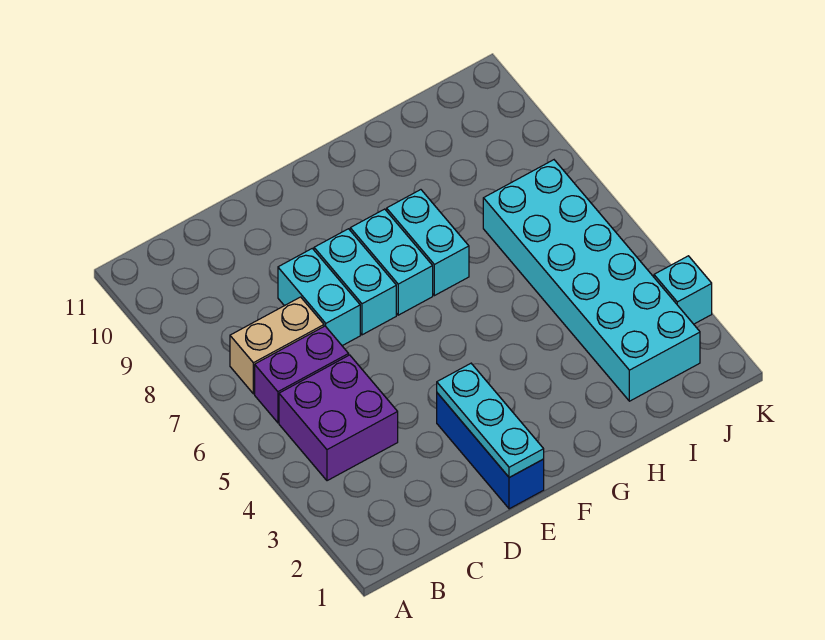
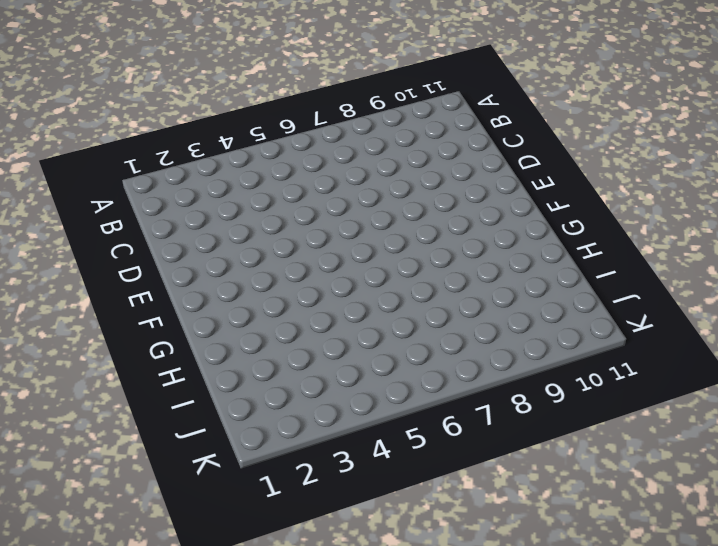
none -> purple brick B4:C5 level 1
none -> purple brick B6:C6 level 1

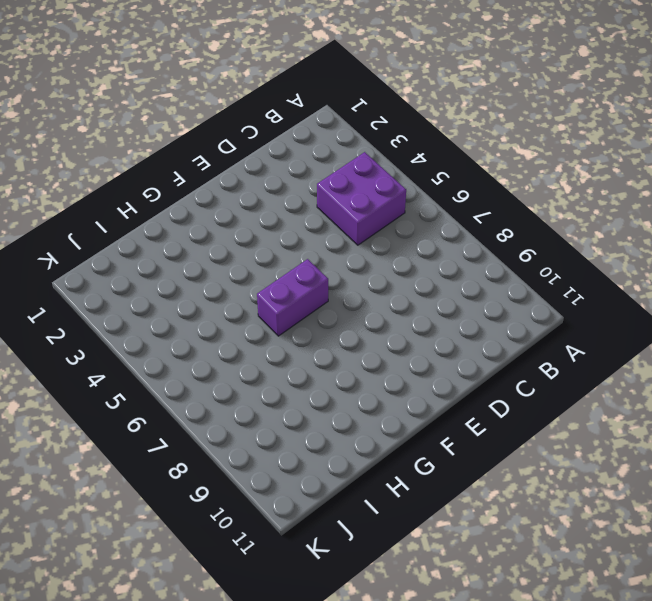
purple brick F6:G6 level 1 -> purple brick B6:C6 level 1
none -> tan brick B7:C7 level 1
none -> cyan brick D7:D8 level 1

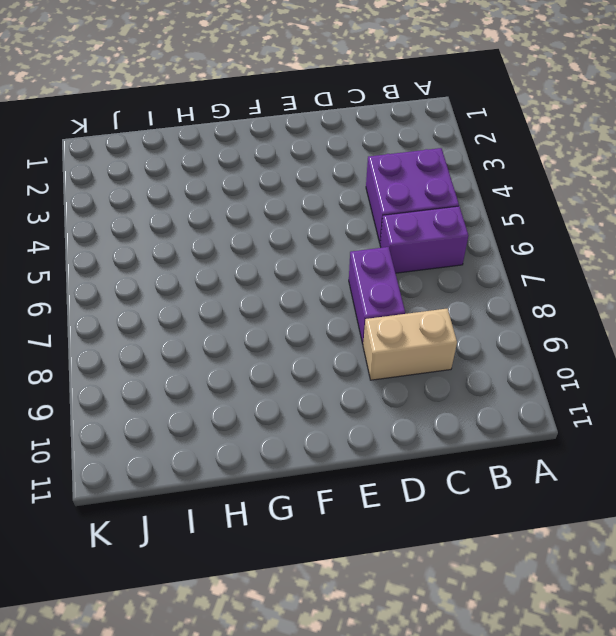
tan brick C9:D9 level 1 -> tan brick B7:C7 level 1
purple brick D7:D8 level 1 -> cyan brick D7:D8 level 1
none -> blue brick E1:E3 level 1
none -> cyan brick E7:E8 level 1

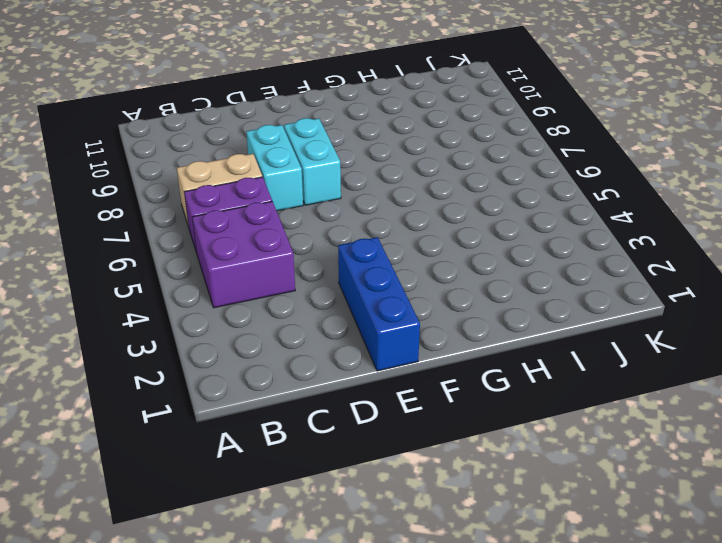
none -> cyan brick F7:F8 level 1
none -> cyan brick G7:G8 level 1

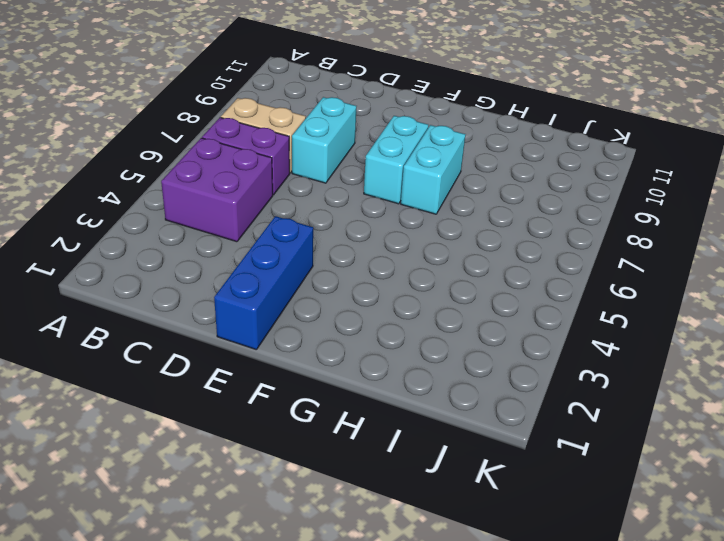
none -> cyan brick E7:E8 level 1
none -> cyan brick I2:J7 level 1

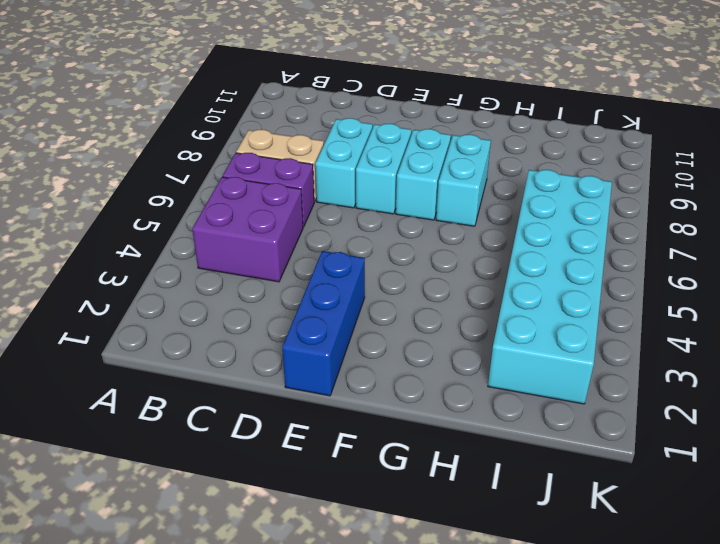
none -> cyan brick K3 level 1
none -> cyan plate E1:E3 level 2

